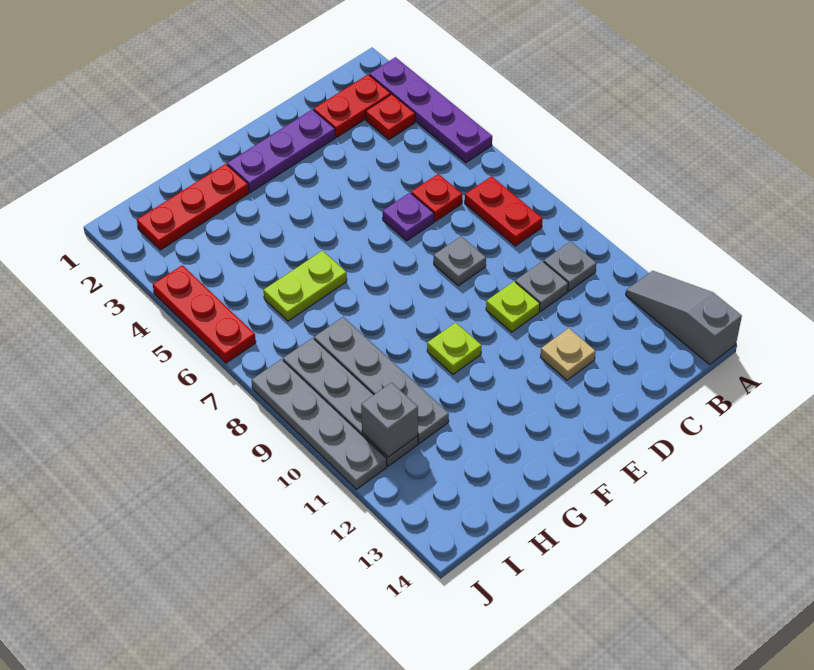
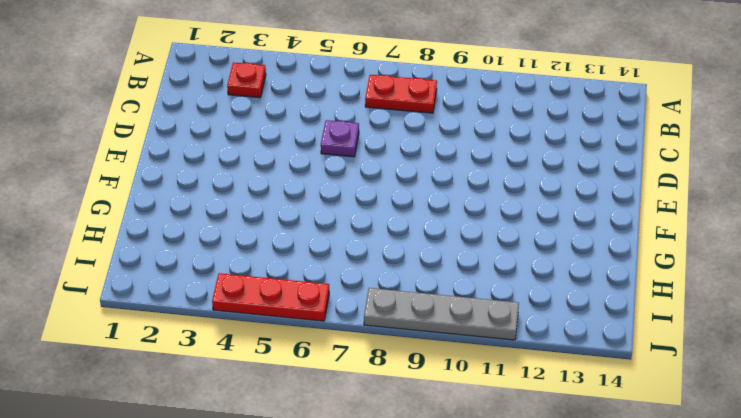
none -> purple plate A2:A5 level 1
none -> grey slope A12:A14 level 1 top 14
none -> red plate B2:C2 level 1

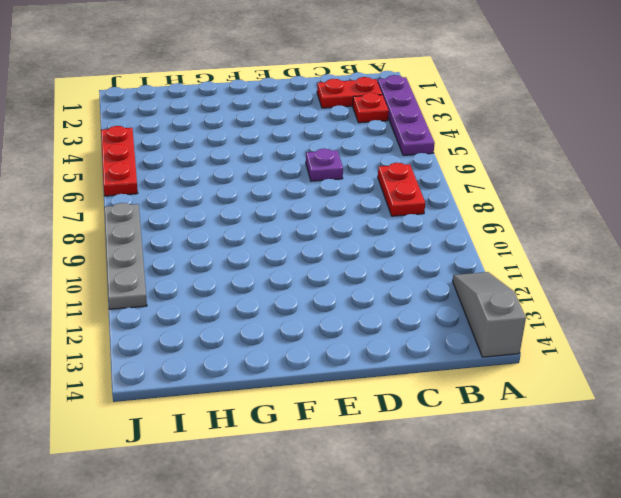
none -> grey plate B10 level 1
none -> red plate C6 level 1
none -> grey plate C10 level 1

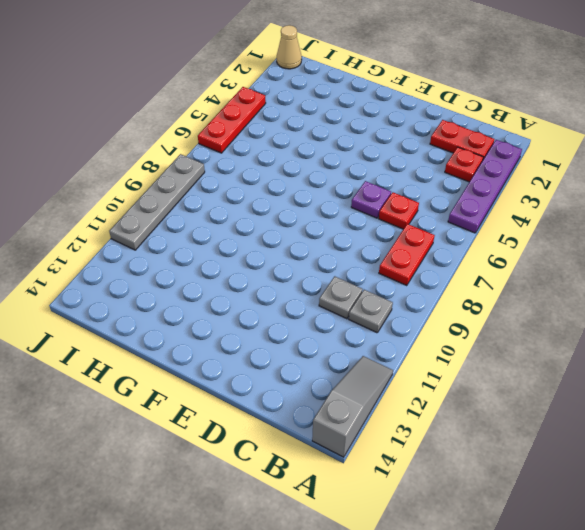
tan cone J1 level 1 -> none
none -> purple plate D2:F2 level 1
none -> grey plate D8 level 1
none -> lime plate D10 level 1

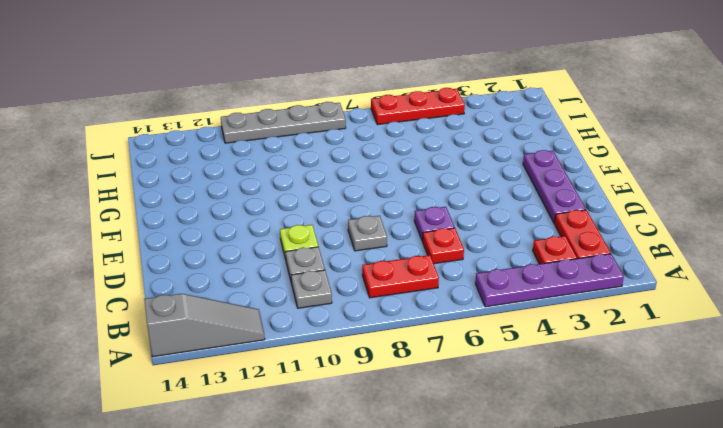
none -> tan plate D12 level 1
none -> lime plate F10 level 1
none -> red plate G2:I2 level 1

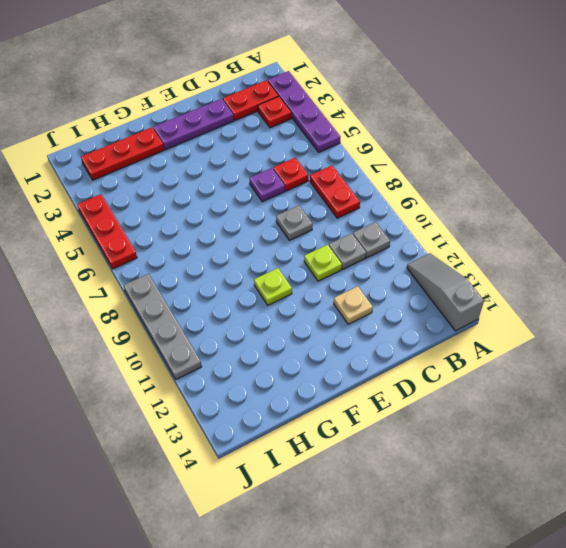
none -> lime plate G6:H6 level 1
none -> grey plate H8:H11 level 1
none -> grey plate I8:I11 level 1

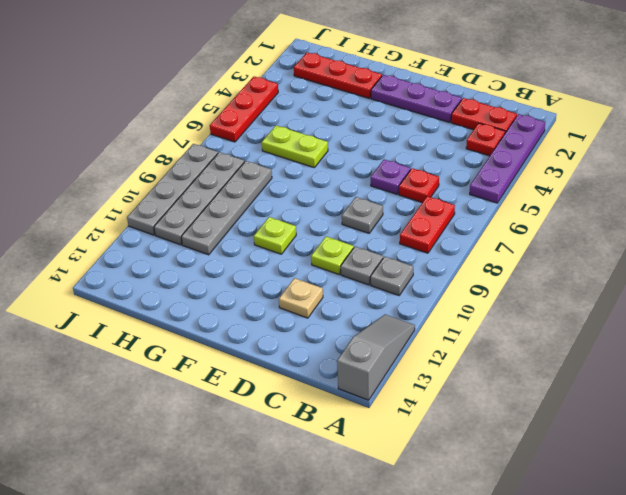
none -> grey brick I11 level 2

